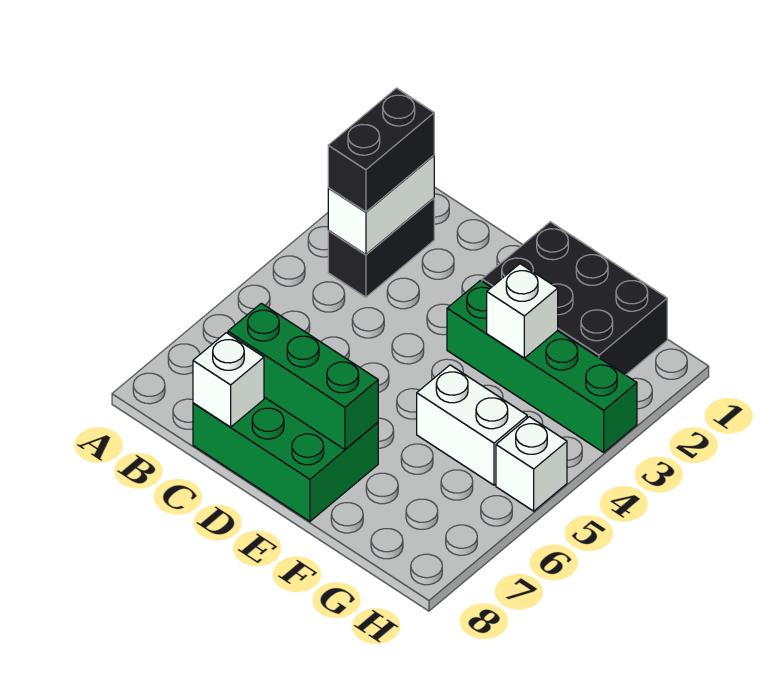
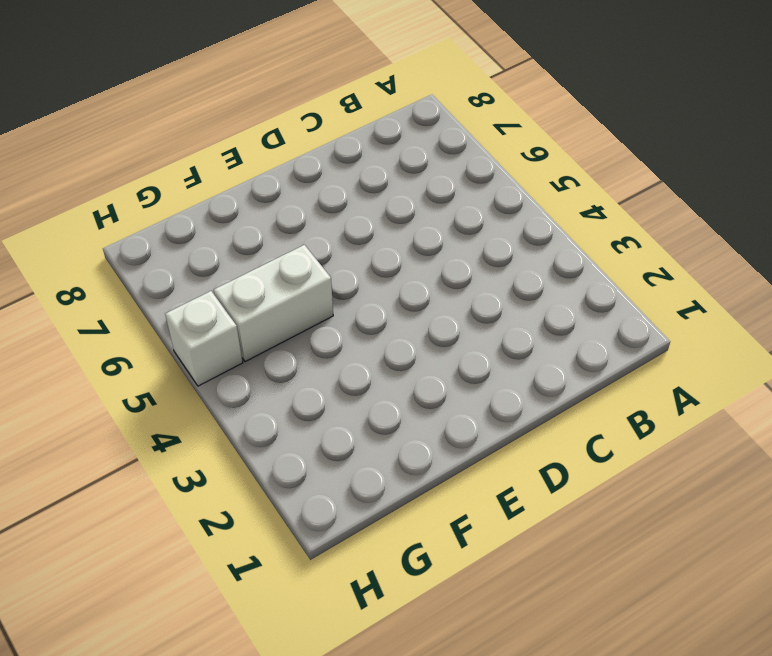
none -> black brick B2:B3 level 1
none -> green brick C7:E8 level 1

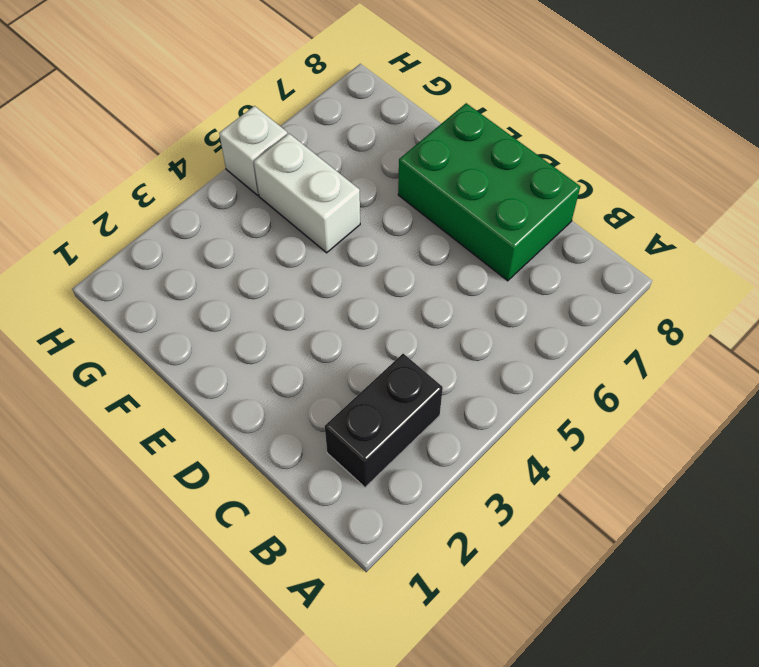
none -> black brick E1:G2 level 1
none -> green brick E3:H3 level 1

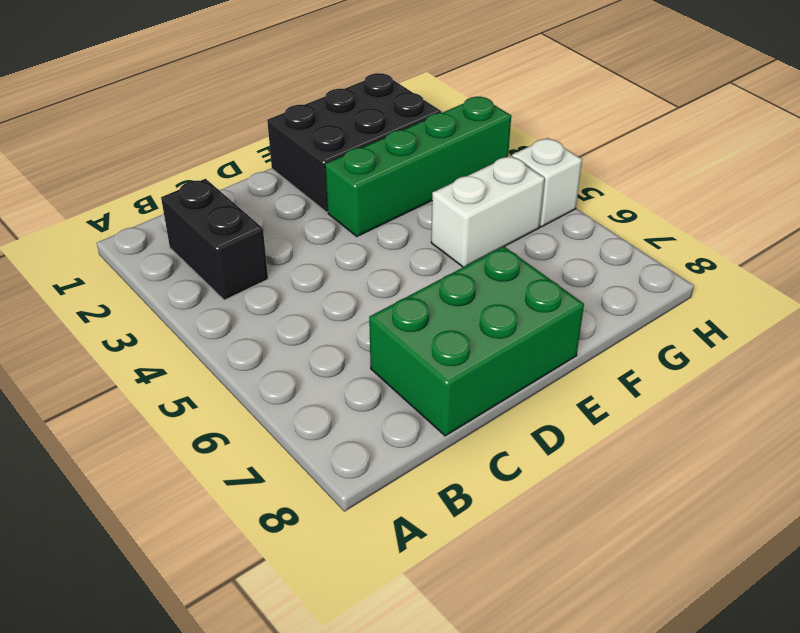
none -> white brick B2:B3 level 2
none -> green brick C7:E7 level 2

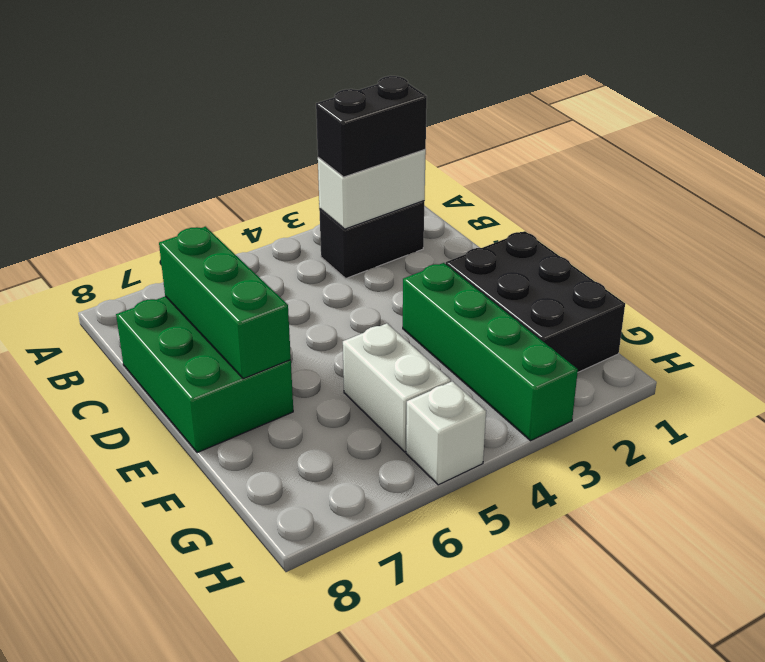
none -> white brick C8 level 2
none -> white brick F3 level 2

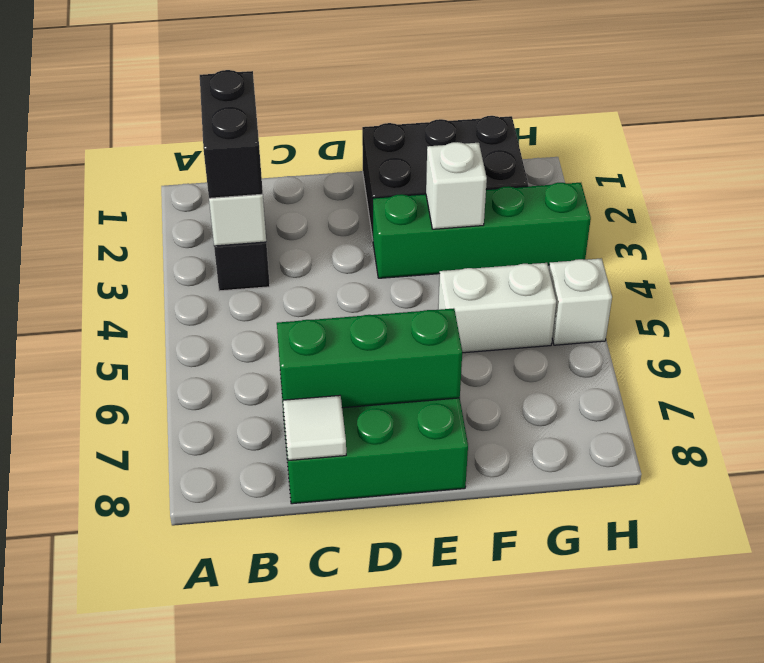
white tile C8 level 2 -> white brick C8 level 2

